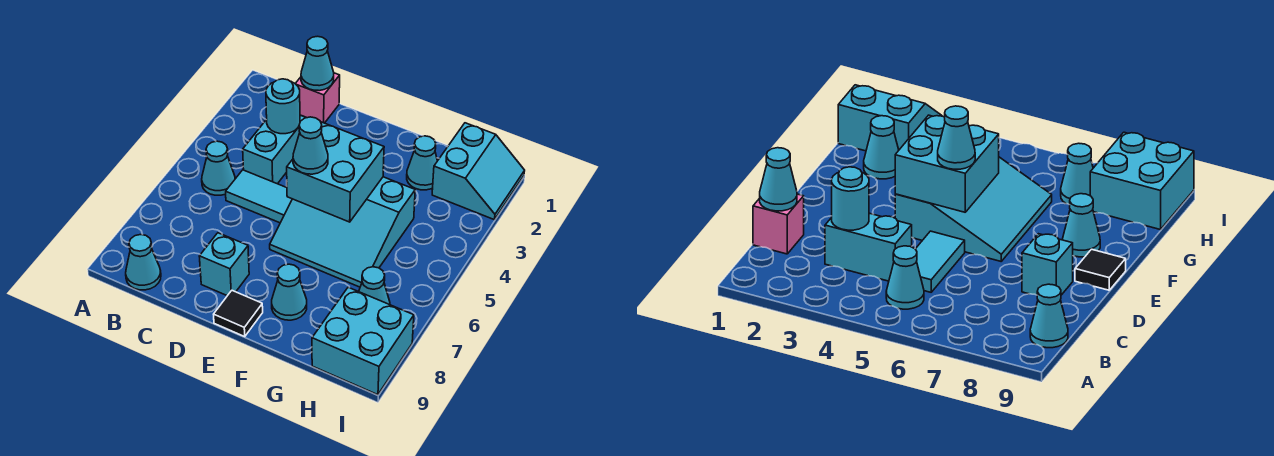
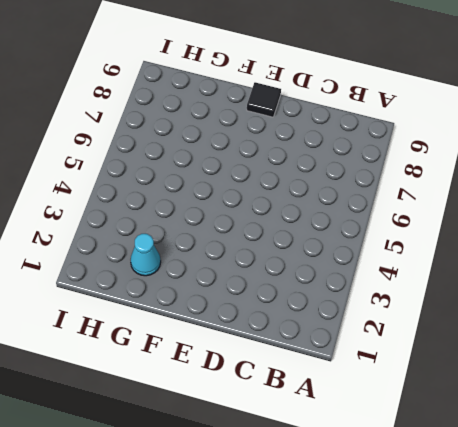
none -> cyan cone B5 level 1
none -> cyan cone B9 level 1
none -> pink brick C1 level 1

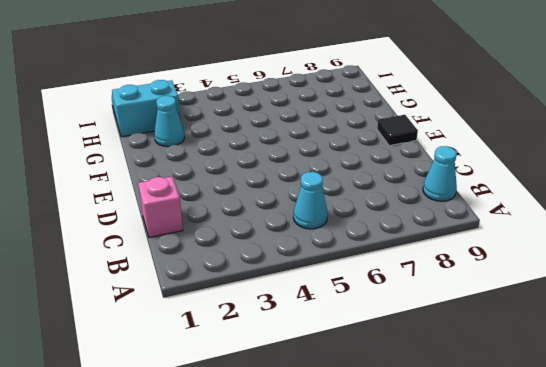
none -> cyan brick C3:C4 level 1
none -> cyan tile C5:D5 level 1
none -> cyan brick D8 level 1

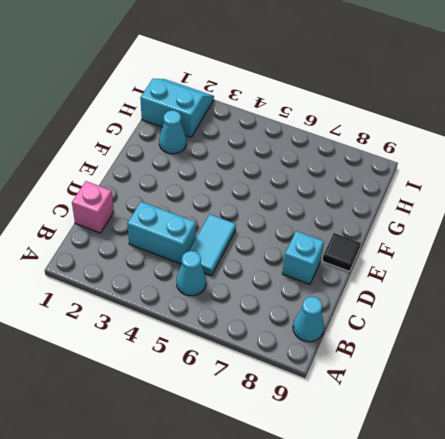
none -> cyan slope E4:G6 level 1 top 4
none -> cyan cone F8 level 1
none -> cyan cone H7 level 1

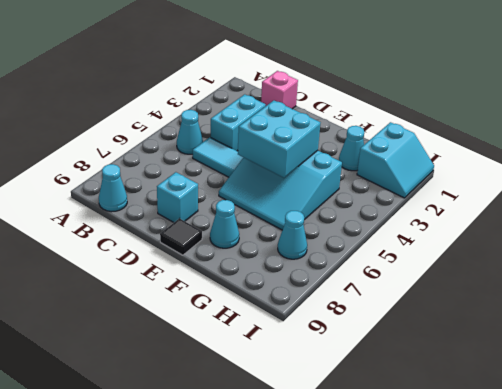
none -> cyan brick H8:I9 level 1
none -> cyan cone C1 level 2
none -> cyan round brick C3 level 2

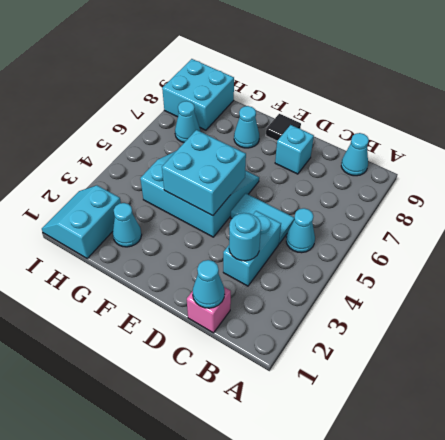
none -> cyan cone E5 level 3

